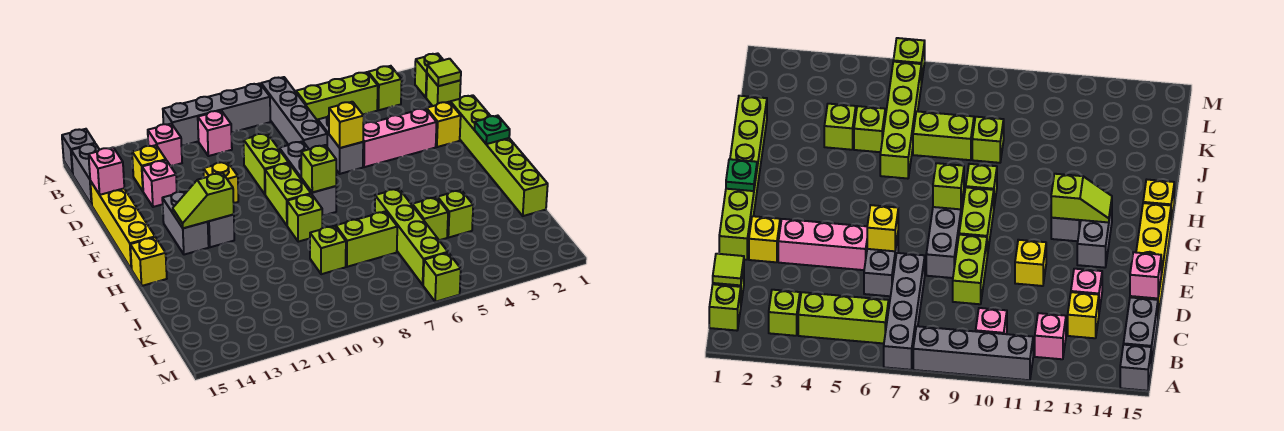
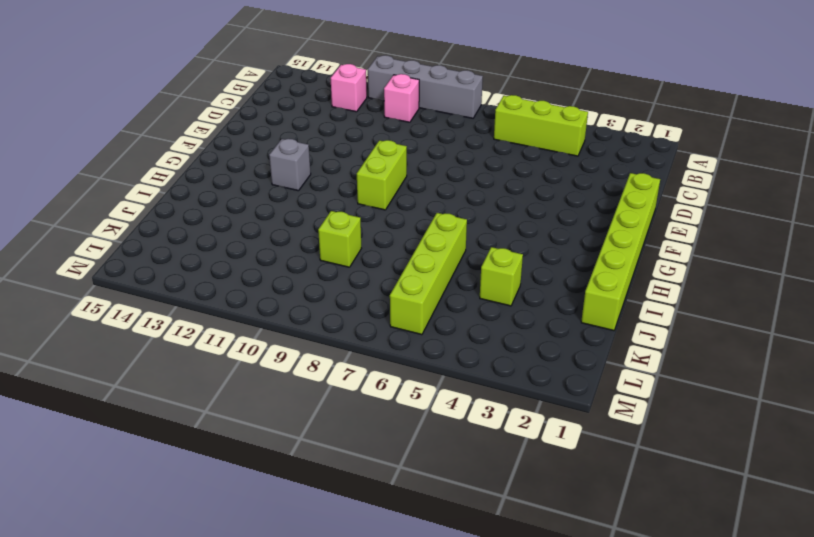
none -> grey brick A7:D7 level 1
none -> grey brick A15 level 1
none -> lime brick B1 level 1
none -> lime brick B3 level 1

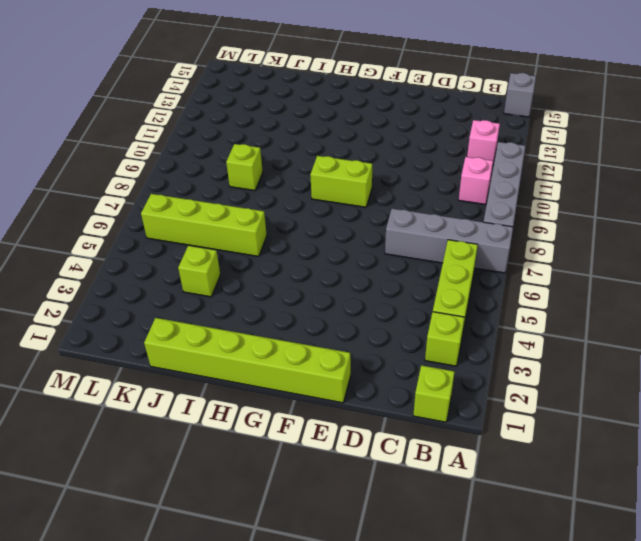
none -> grey brick B15:C15 level 1
none -> lime brick C1 level 1
none -> yellow brick C13 level 1
none -> grey brick D6:E6 level 1

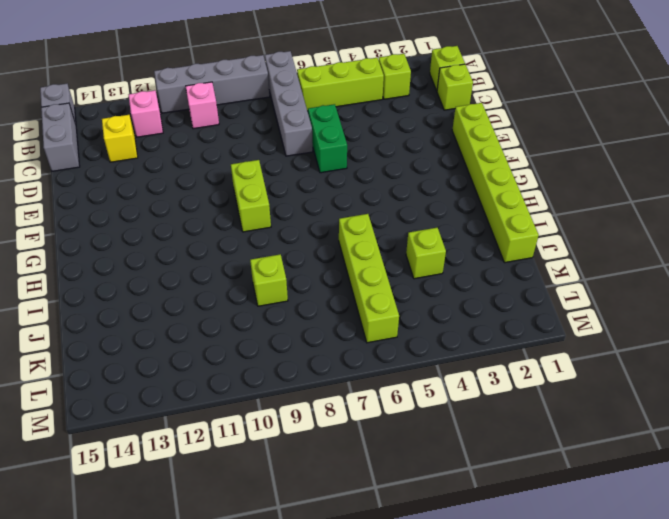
green brick D6:E6 level 1 -> grey brick D6:E6 level 1
none -> lime brick D9:E9 level 1
none -> pink brick D13 level 1
none -> yellow brick D15:G15 level 1
none -> yellow brick E2 level 1

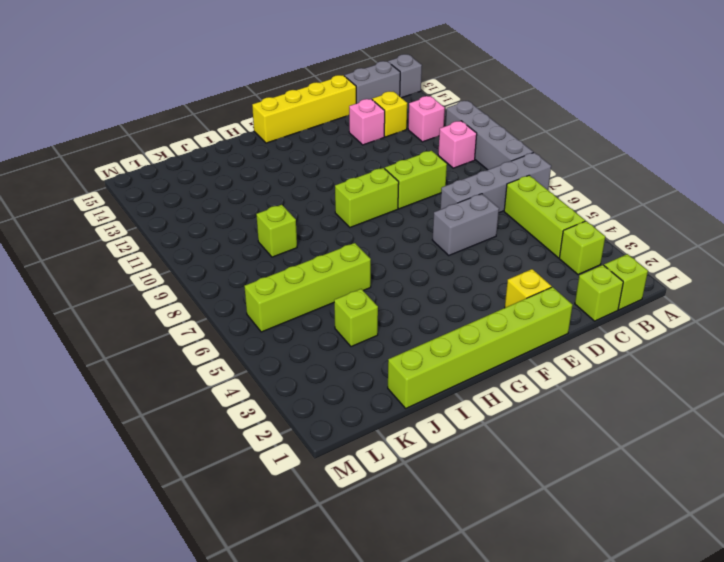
none -> pink brick E3:E5 level 1
none -> grey brick E8:G8 level 1
none -> yellow brick E11 level 1
none -> grey brick F13:G13 level 1

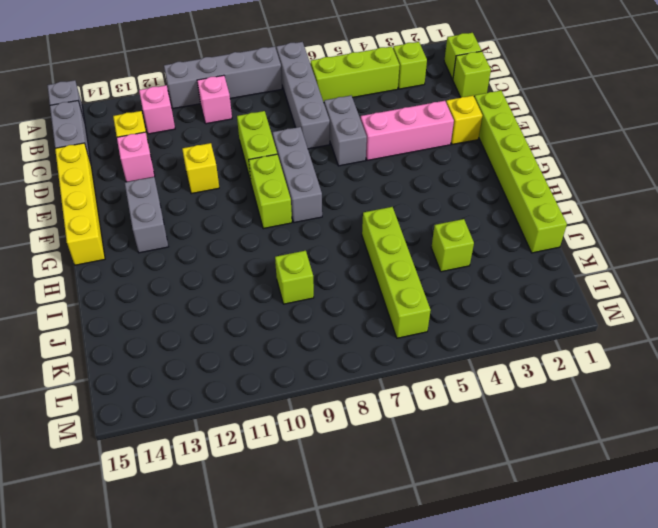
none -> grey brick G12 level 1
none -> lime brick H9 level 1
none -> yellow brick H15 level 1
none -> lime brick J5 level 1

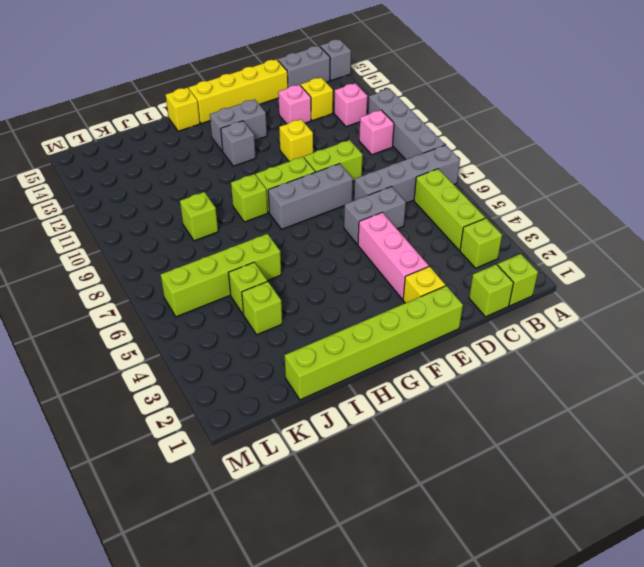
none -> lime brick J7:J8 level 1
none -> lime brick M6 level 1
none -> lime tile C1 level 2
none -> pink brick D15 level 2

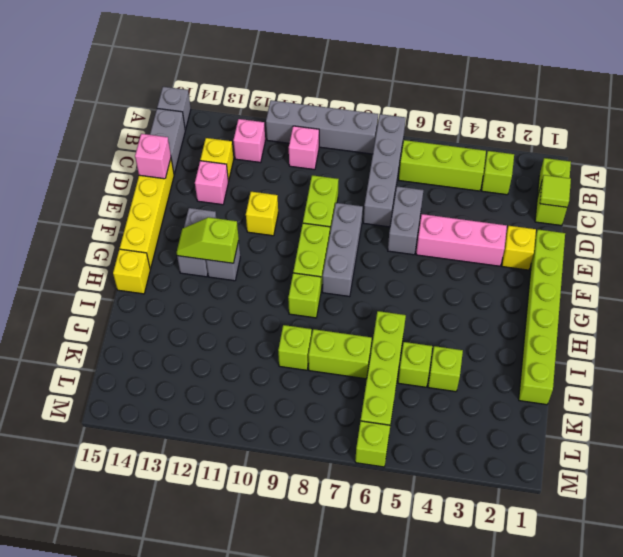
none -> yellow brick E6 level 2
none -> green plate G1 level 2
none -> lime brick G8 level 2

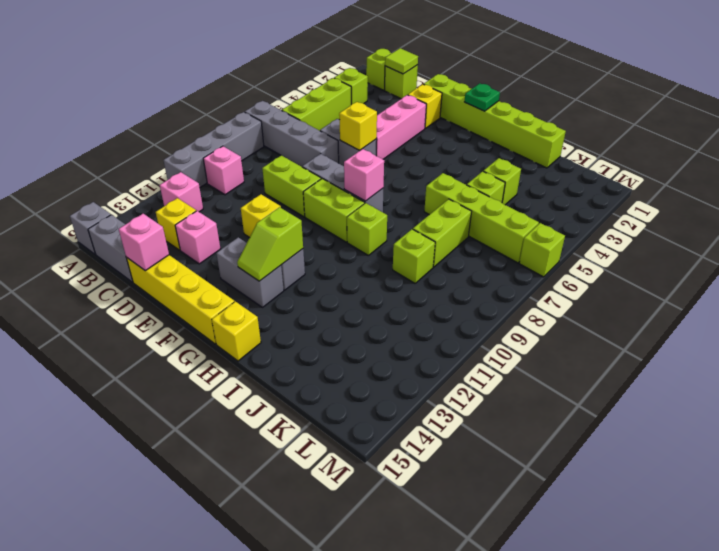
pink brick G8 level 2 -> lime brick G8 level 2

